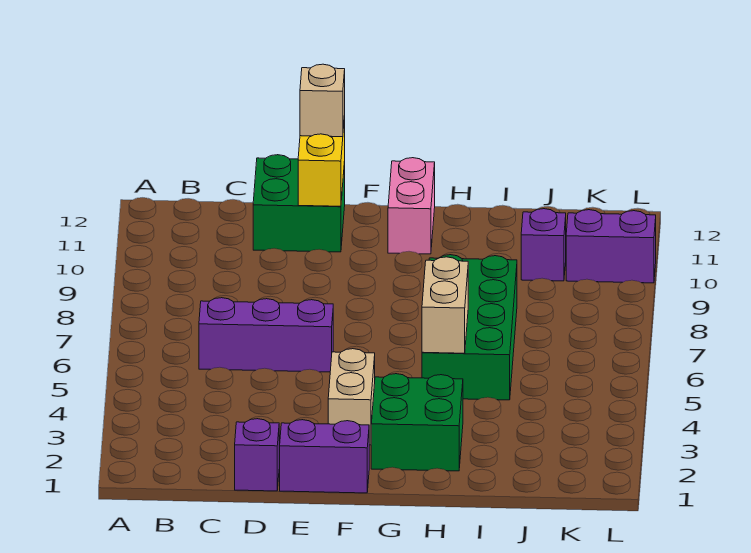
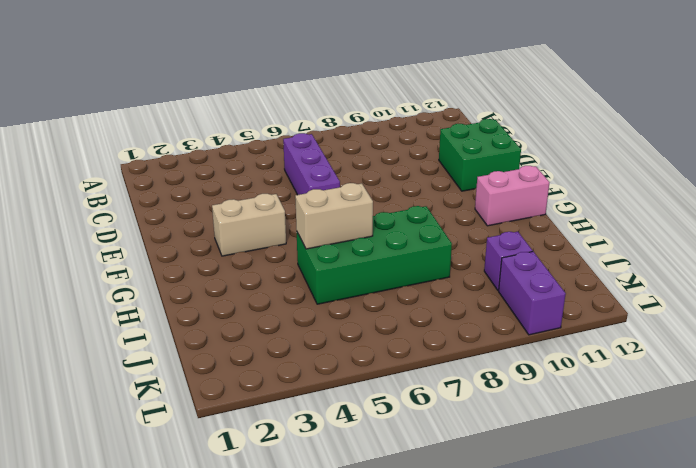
none -> purple brick D1 level 1
none -> purple brick E1:F1 level 1
none -> green brick G2:H3 level 1

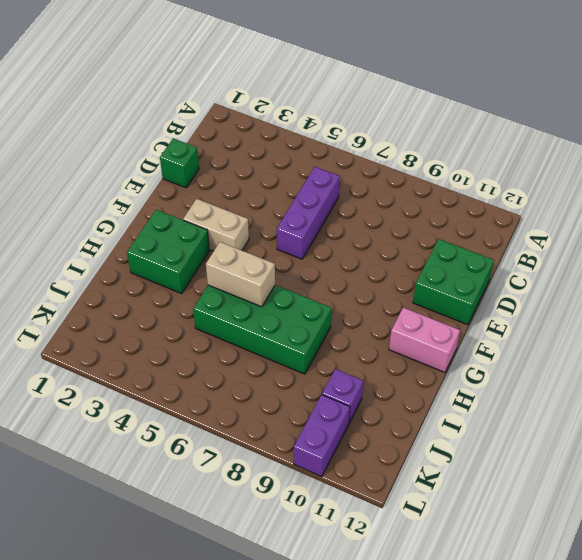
green brick D1 level 1 -> purple brick D1 level 1
none -> purple brick E1:F1 level 1
none -> yellow brick E11:E12 level 2
none -> tan brick E12 level 3

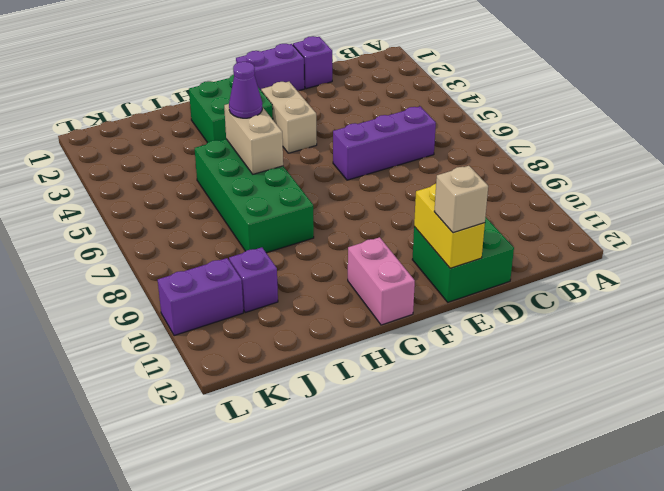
purple cone H5 level 3 -> none

